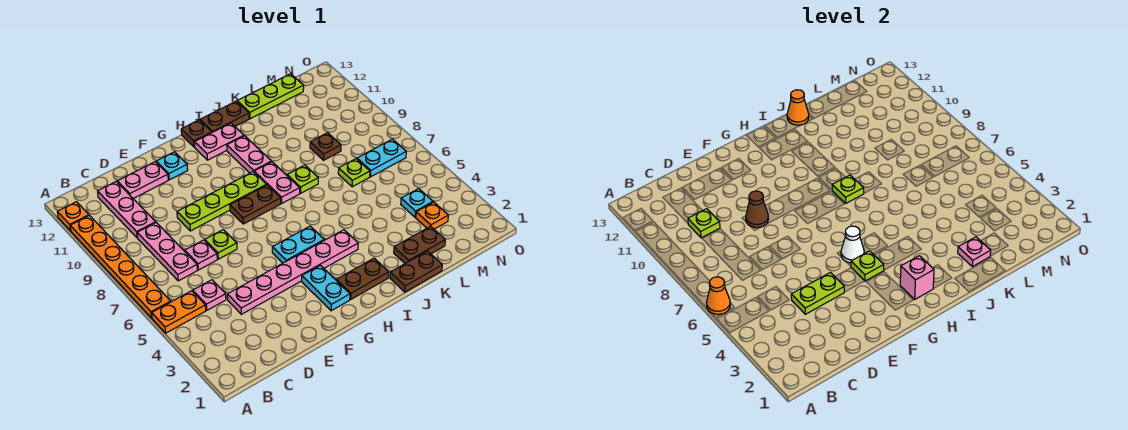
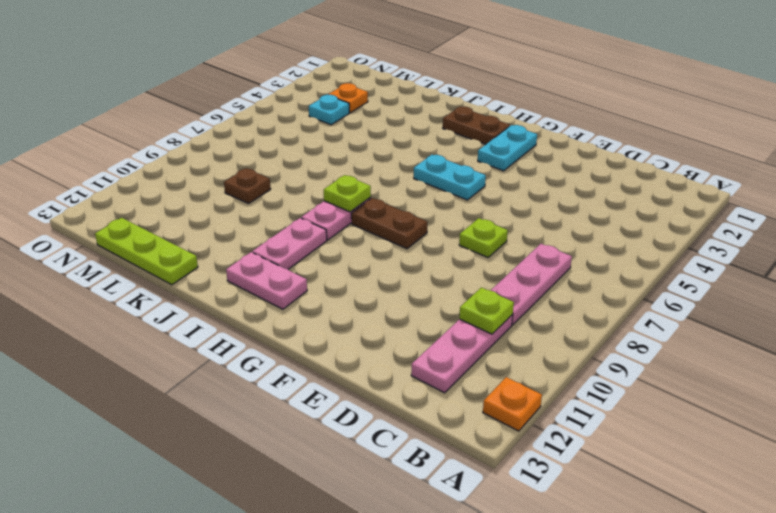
none -> orange plate A5:B5 level 1
none -> orange plate A6:A11 level 1
none -> pink plate C5 level 1
none -> pink plate D4:I4 level 1

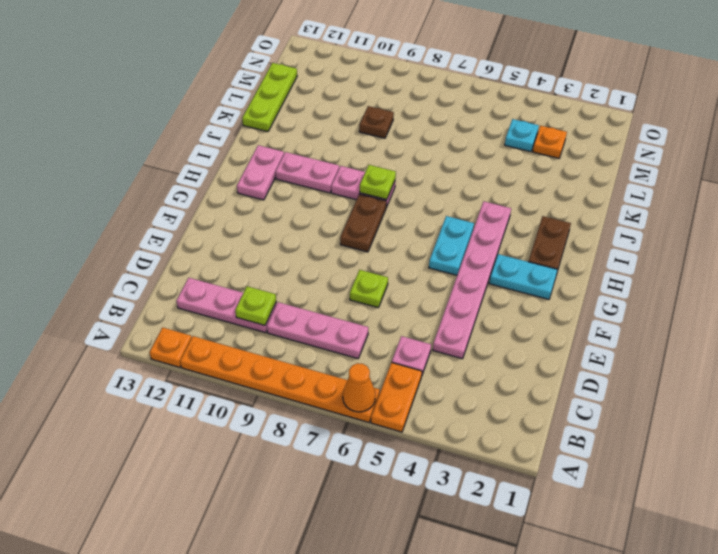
none -> pink plate D7 level 1
none -> pink plate D12:E12 level 1
none -> lime plate E9:H9 level 1
none -> cyan plate F12 level 1

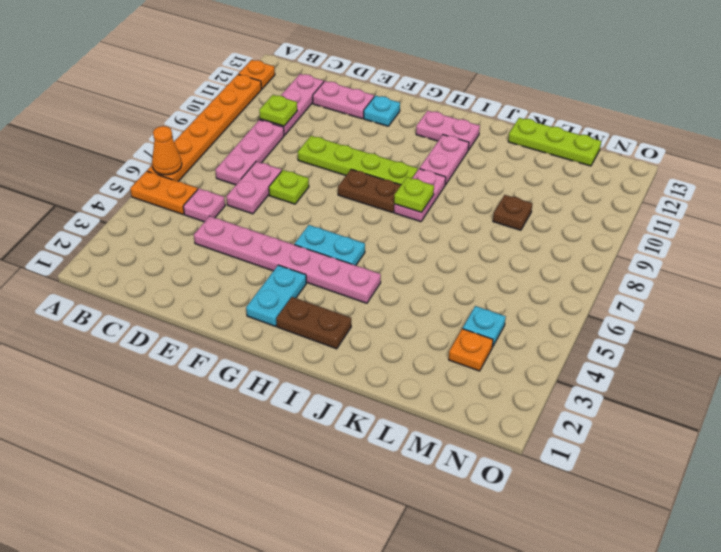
pink plate D6:D7 level 1 -> pink plate D7 level 1
none -> brown plate H13 level 1
none -> brown plate I13:J13 level 1
none -> brown plate J1:K1 level 1
none -> lime plate J8 level 1

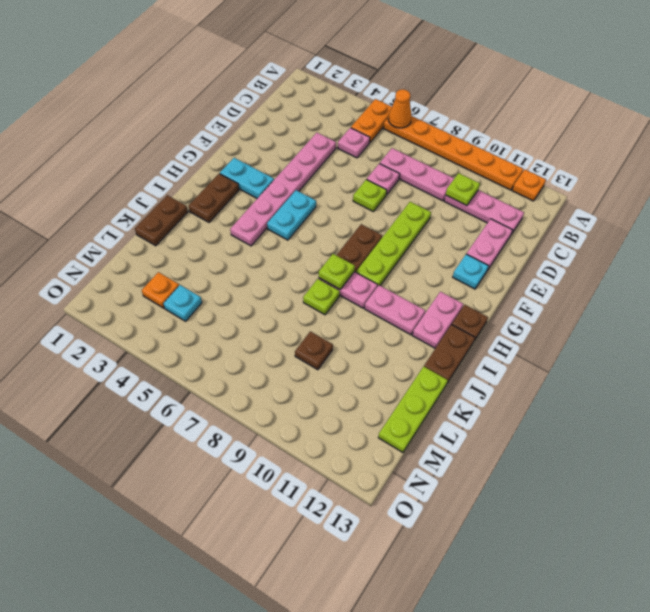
none -> brown plate K2:L2 level 1
none -> lime plate L7 level 1
none -> cyan plate M7:N7 level 1
none -> lime plate D4:E4 level 2

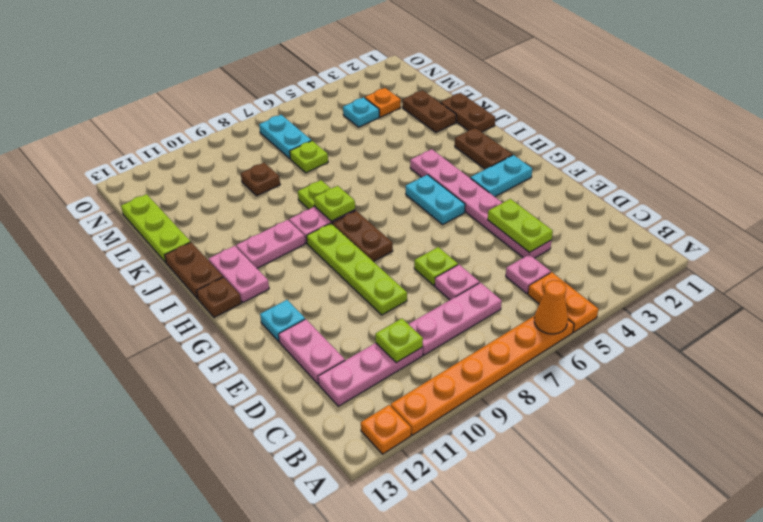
none -> brown cone E9 level 2
none -> lime plate G4 level 2
none -> white cone G5 level 2
none -> pink brick H2 level 2

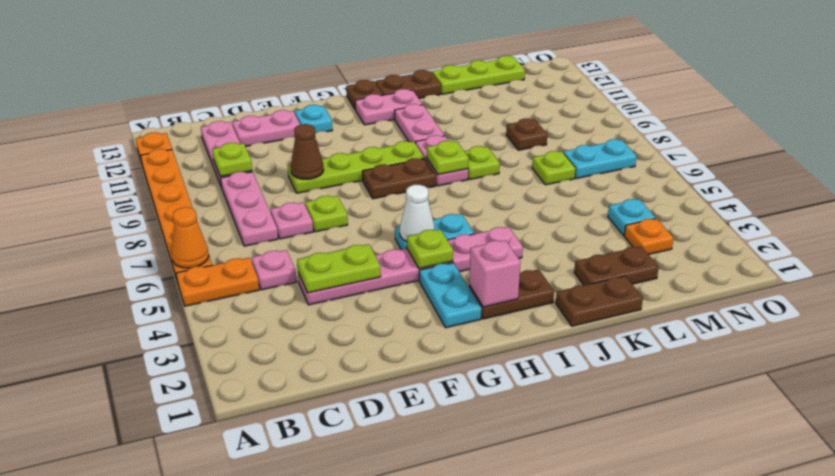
none -> orange cone J13 level 2
none -> pink plate K2 level 2

